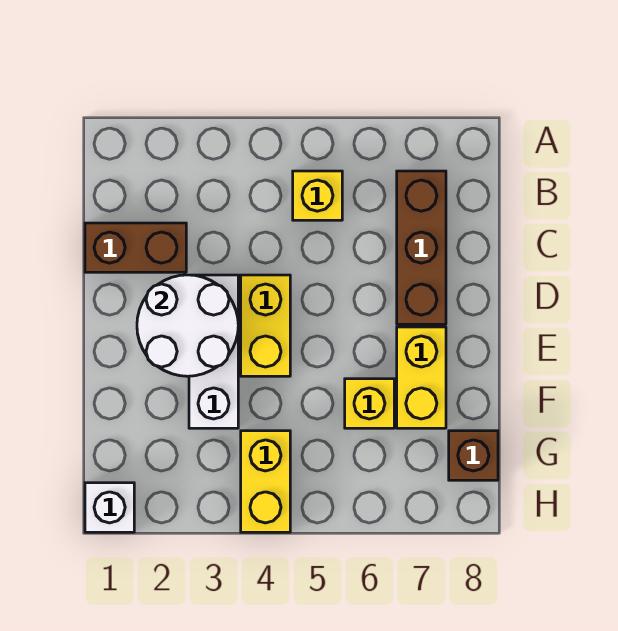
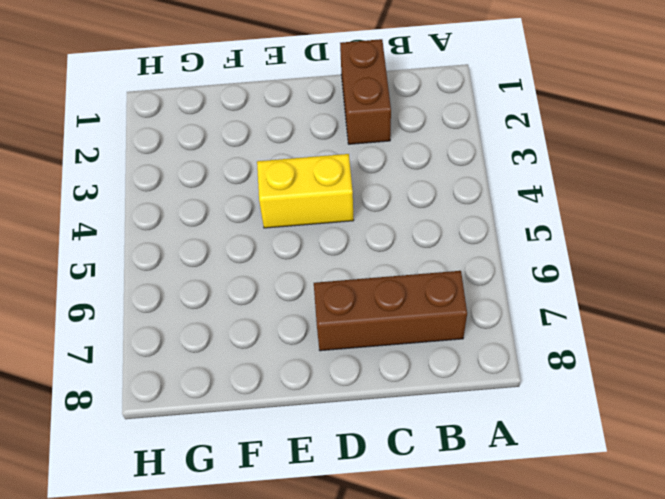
none -> yellow brick B5 level 1
none -> white brick D3:F3 level 1

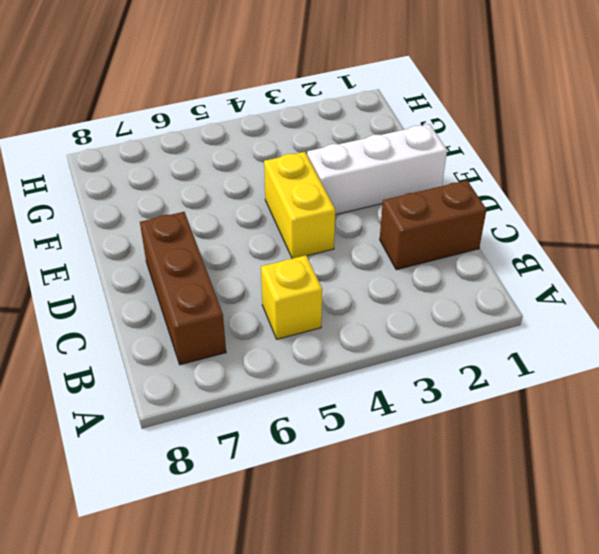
white brick E1:E3 level 1 -> white brick D3:F3 level 1
none -> yellow brick E7:F7 level 1
none -> yellow brick F6 level 1

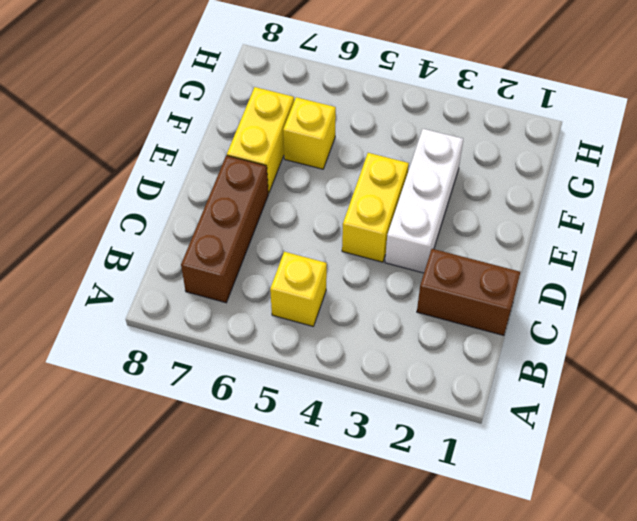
none -> yellow brick G4:H4 level 1
none -> brown brick G8 level 1

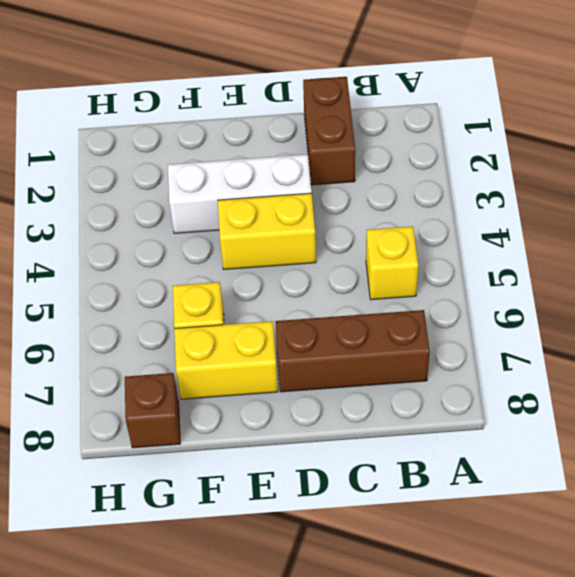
none -> yellow brick G4:H4 level 1
none -> white brick H1 level 1

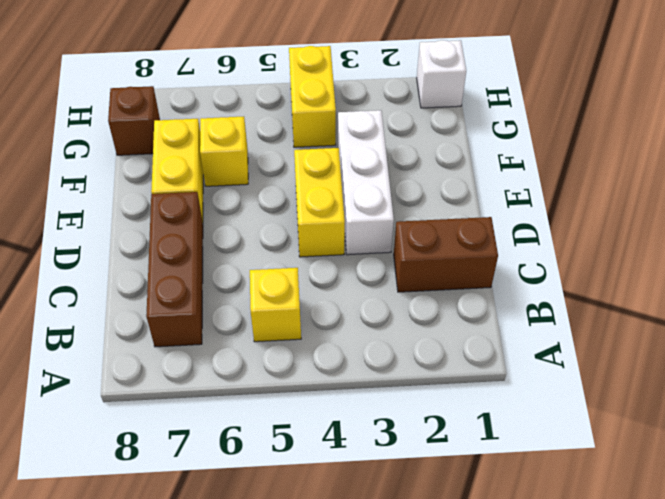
none -> white round brick D2:E3 level 2

